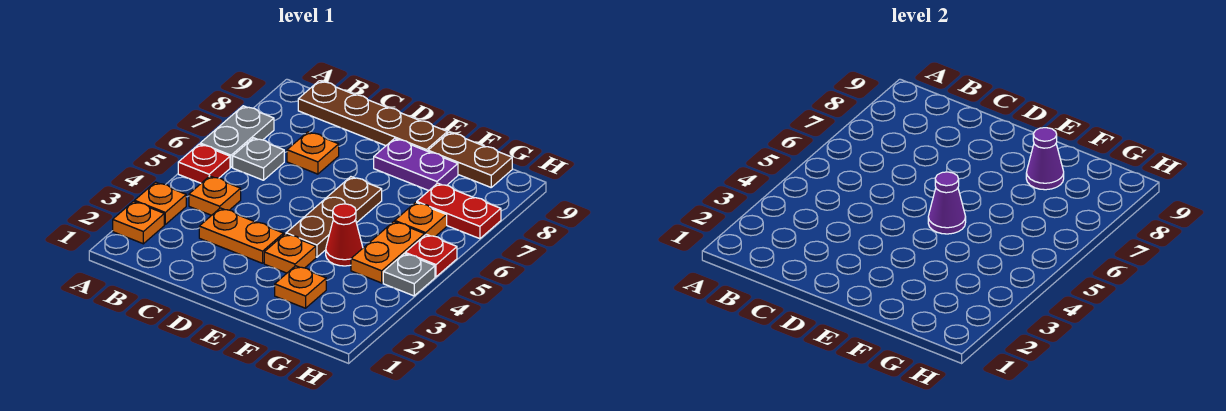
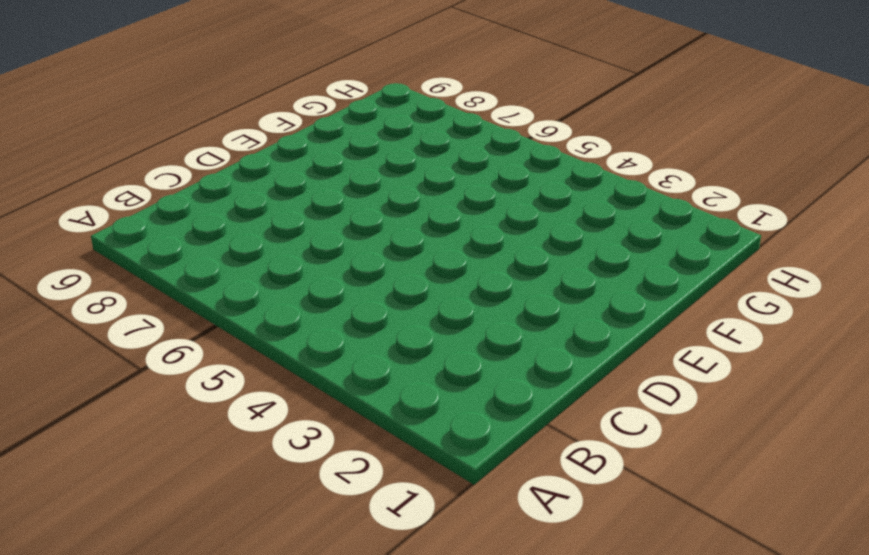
none -> orange plate A2 level 1
none -> orange plate A3 level 1
none -> red plate A5 level 1

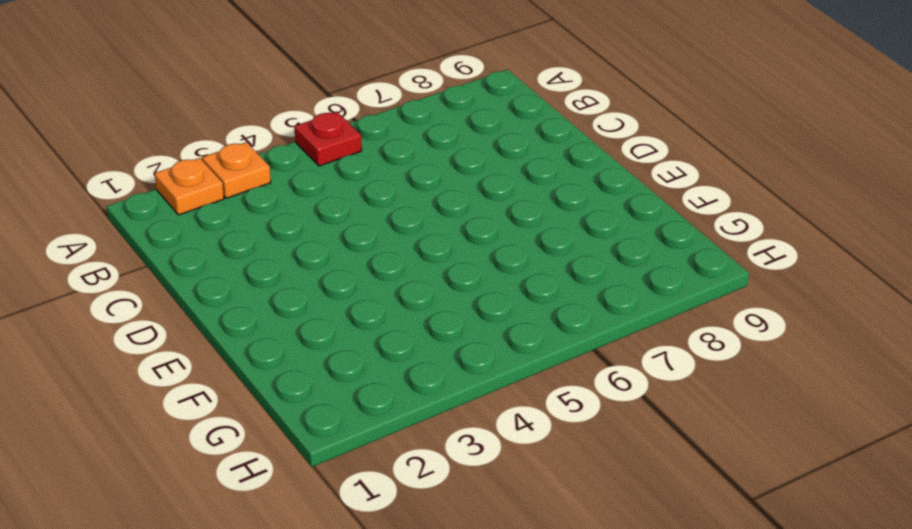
none -> grey plate A6:A7 level 1
none -> orange plate B4 level 1
none -> grey plate B6 level 1

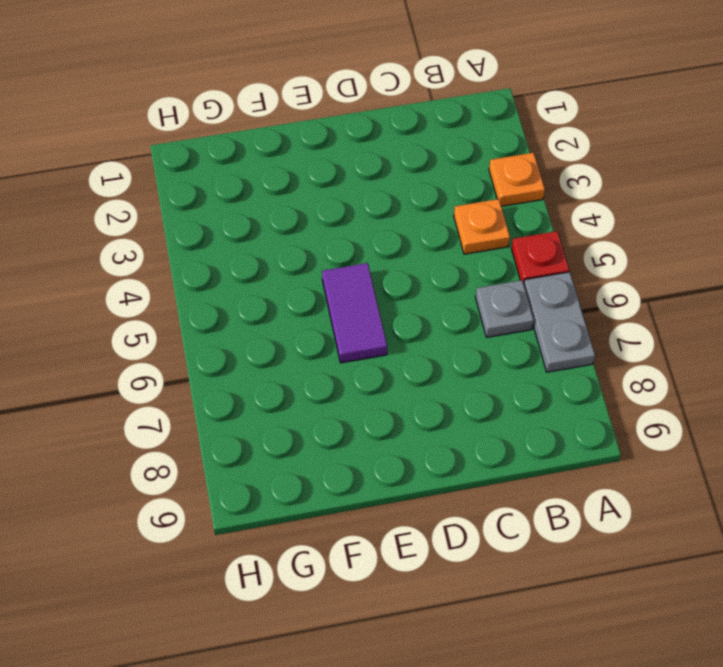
purple tile E5:E6 level 1 -> brown plate E4:E6 level 1
none -> orange plate A2 level 1
none -> brown plate B9:E9 level 1
none -> orange plate C3:D3 level 1

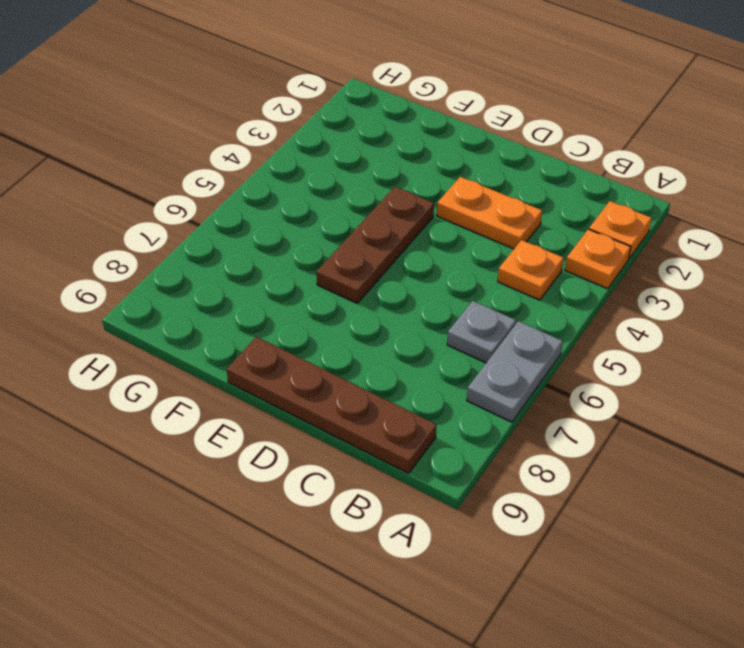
none -> red plate A5 level 1
none -> orange plate C7 level 1
none -> orange plate E3 level 1

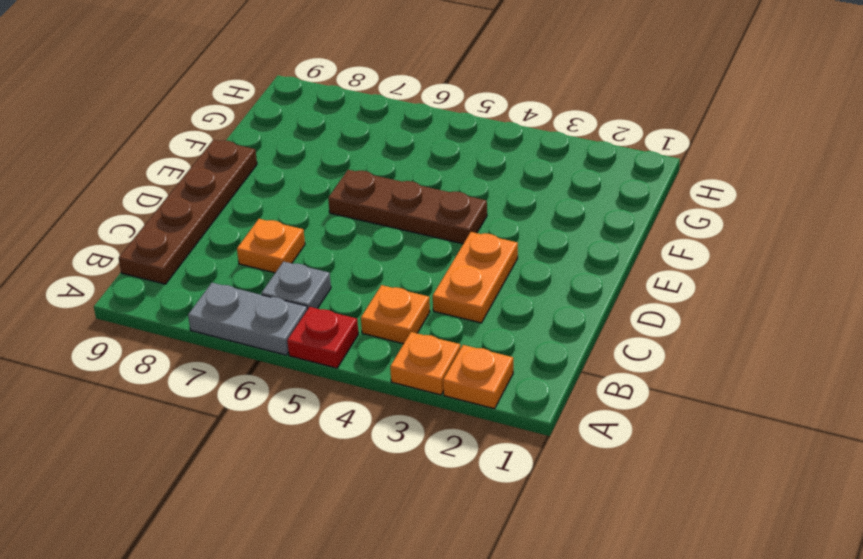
none -> orange plate E3 level 1
none -> purple plate E8:F8 level 1
none -> orange plate F2 level 1

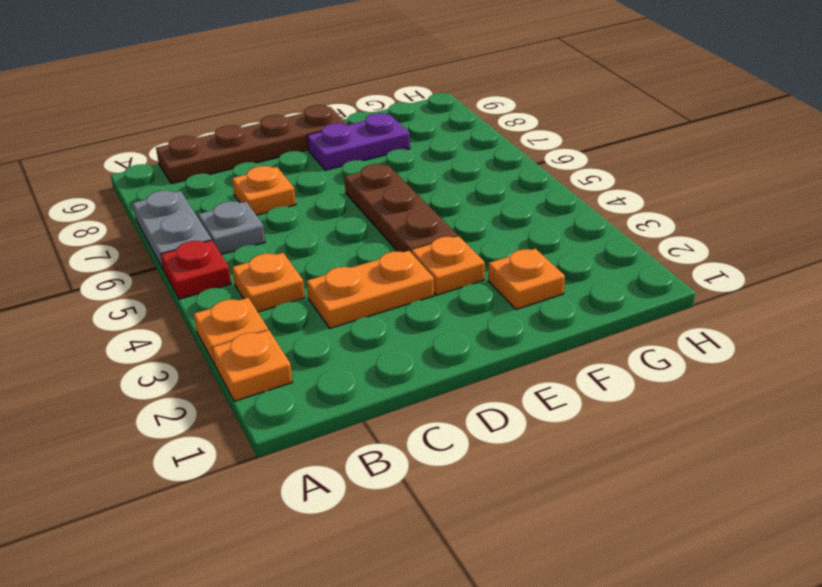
none -> red cone F4 level 1
none -> brown plate F9:G9 level 1
none -> orange plate G4:G5 level 1

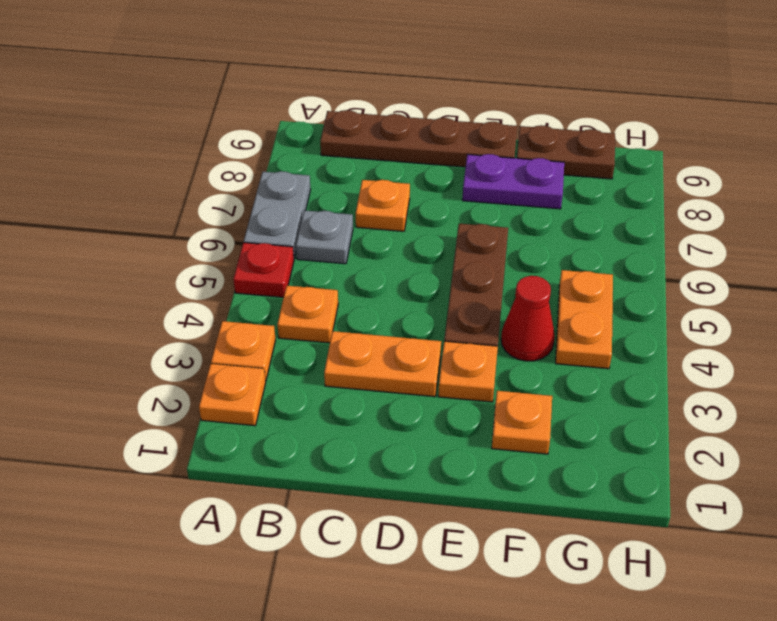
none -> orange plate G6 level 1
none -> red plate G7:H7 level 1
none -> grey plate H4 level 1

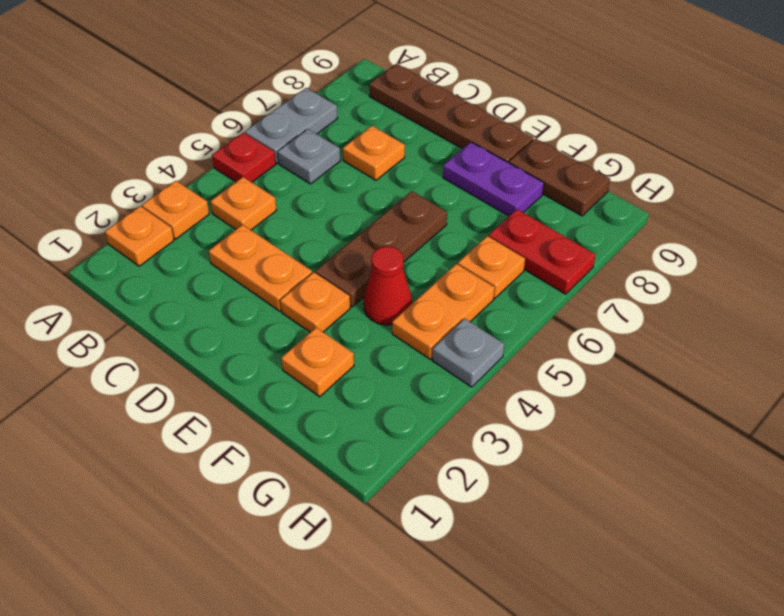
none -> red plate H5 level 1
none -> purple cone E5 level 2
none -> purple cone F8 level 2

